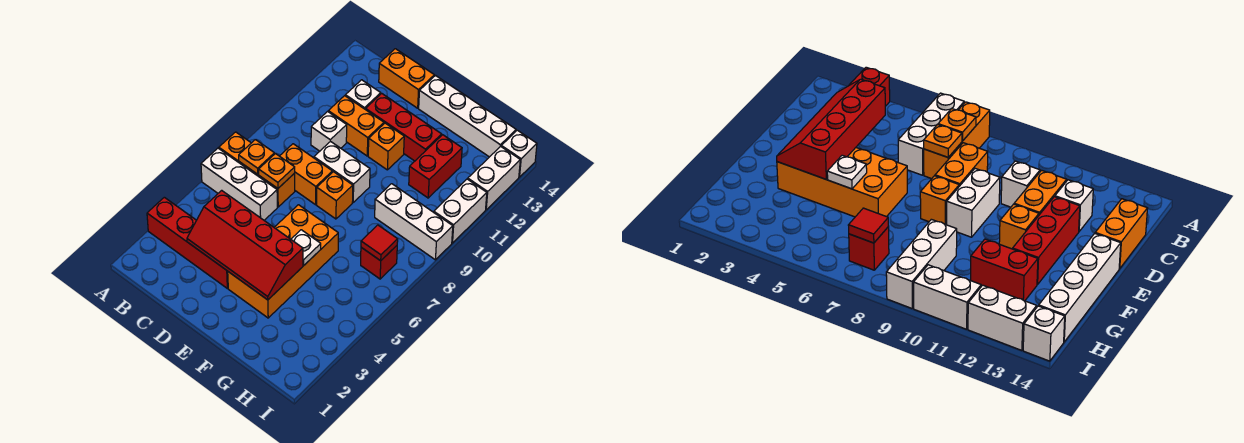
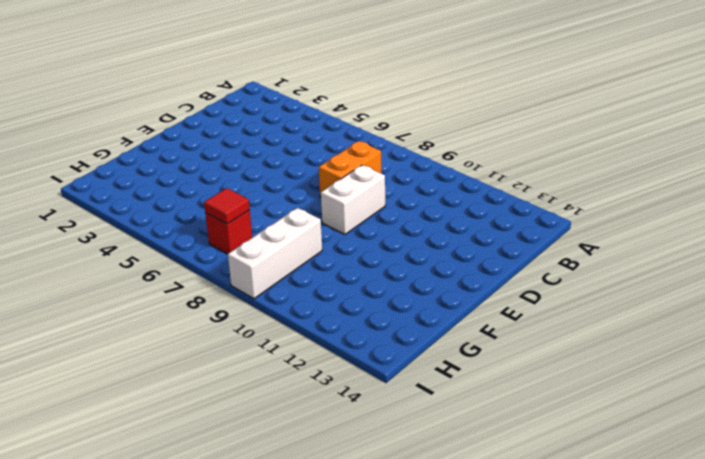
none -> red brick A3:D3 level 1
none -> white brick A6:C6 level 1
none -> orange brick A7:C7 level 1

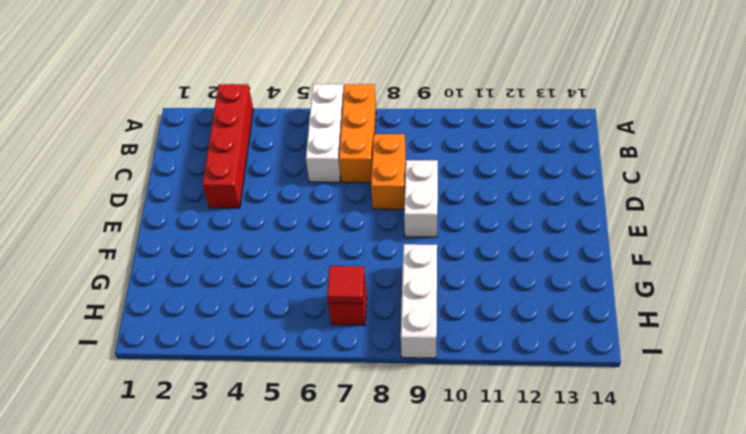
none -> white brick C10 level 1
none -> orange brick C11:D11 level 1
none -> white brick C12 level 1

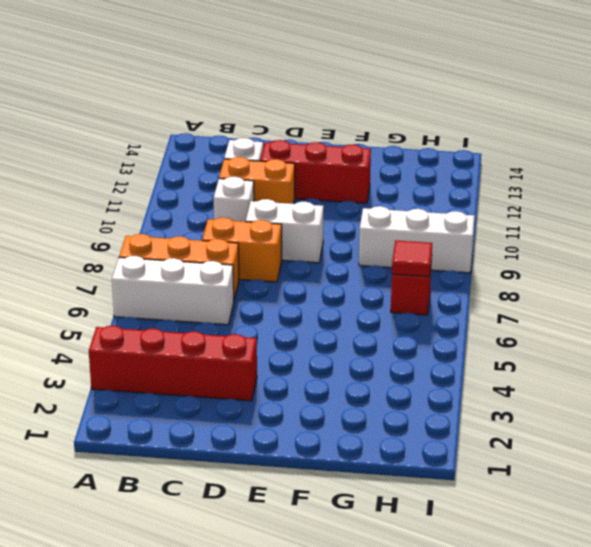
none -> orange brick C14:D14 level 1
none -> orange brick E3:F6 level 1
none -> orange brick E8 level 1

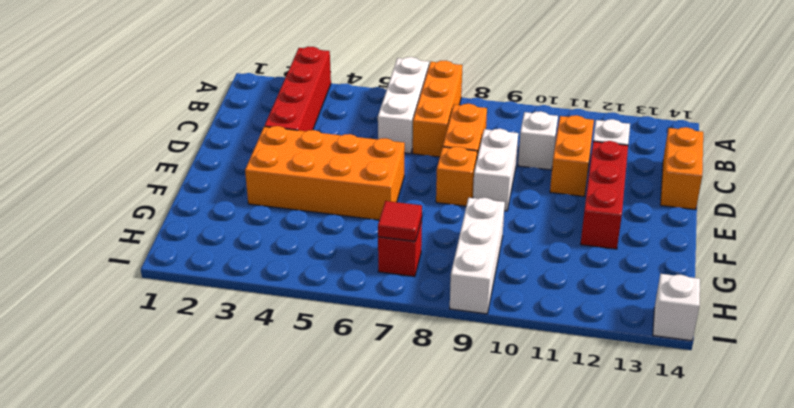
none -> orange brick E11 level 1
none -> white brick E14:H14 level 1
none -> red brick G11:G12 level 1

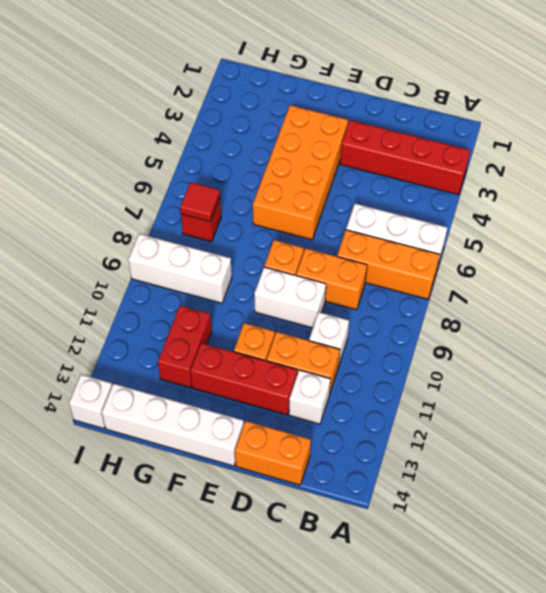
none -> white brick I10:I11 level 1
none -> white brick I12:I13 level 1
none -> orange plate B7 level 2

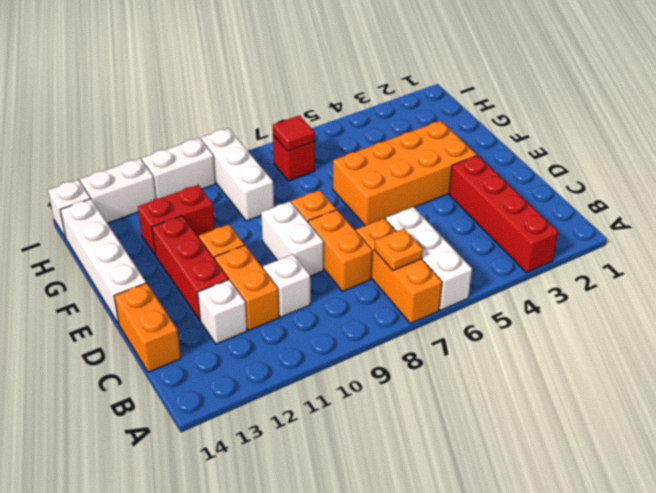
none -> red slope C3:F4 level 2 top 4
none -> orange plate C7 level 2
none -> white plate F5 level 2

